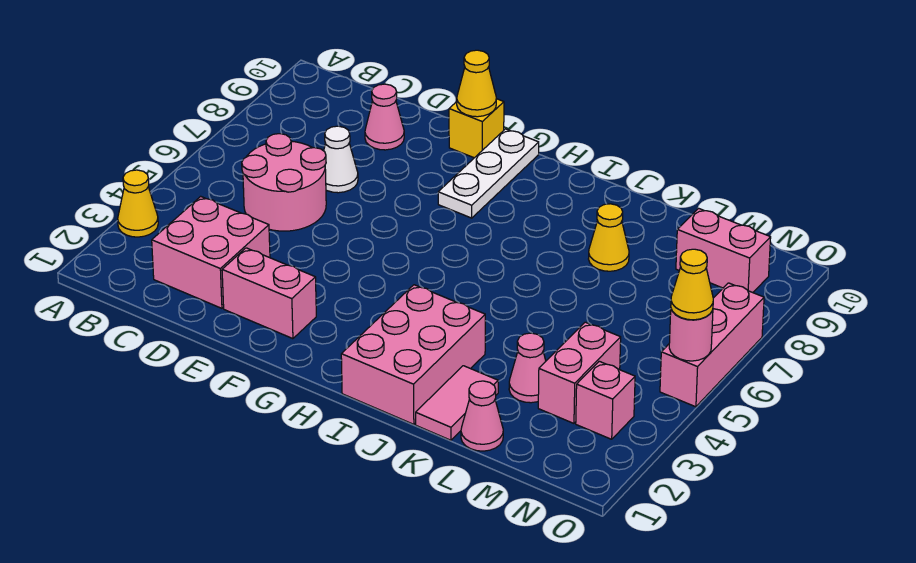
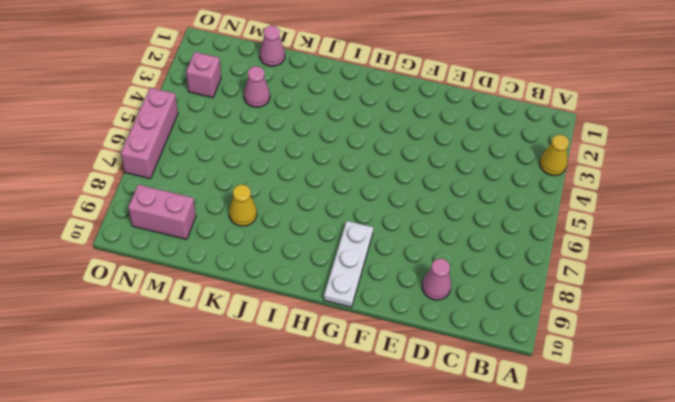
none -> pink brick C2:D3 level 1
none -> pink round brick C5:D6 level 1
none -> white cone D7 level 1

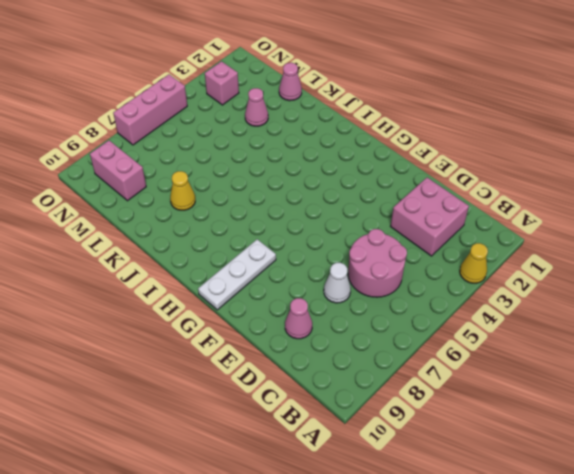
none -> pink brick E2:F2 level 1
none -> yellow brick F10 level 1
none -> pink brick I1:J3 level 1

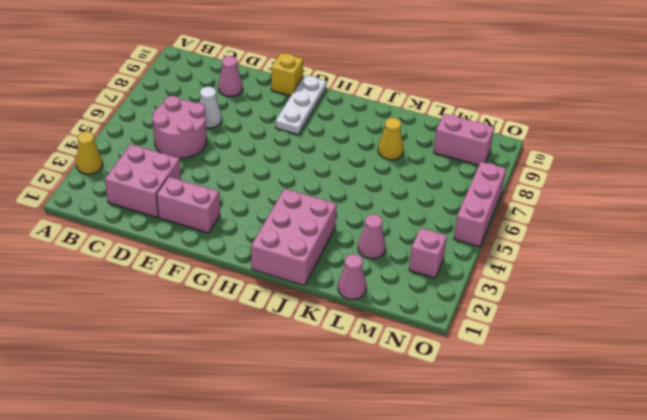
none -> pink tile K1:K2 level 1
none -> pink brick M3:M4 level 1
none -> yellow cone F10 level 2

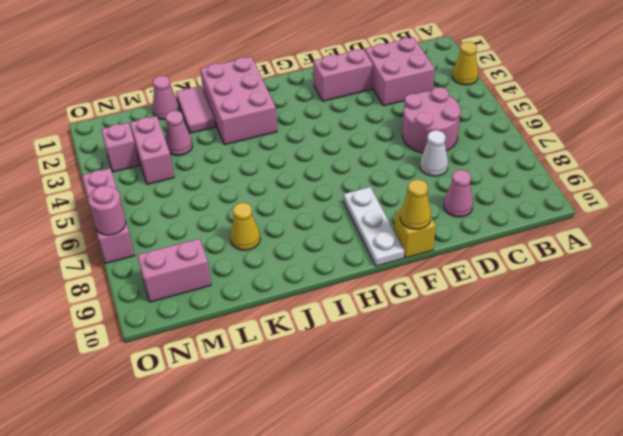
pink round brick O7 level 2 -> pink round brick O5 level 2
none -> yellow cone O5 level 3

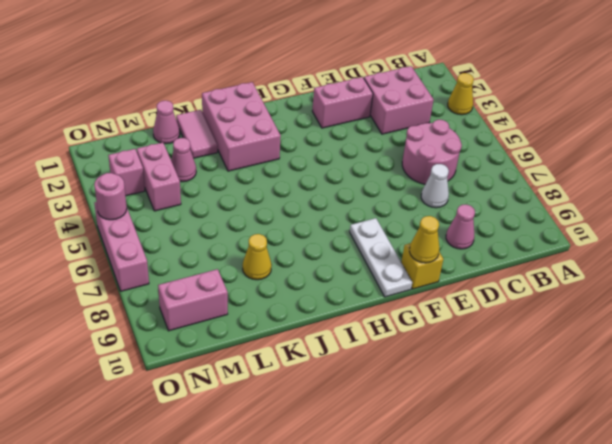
none -> yellow cone O5 level 3

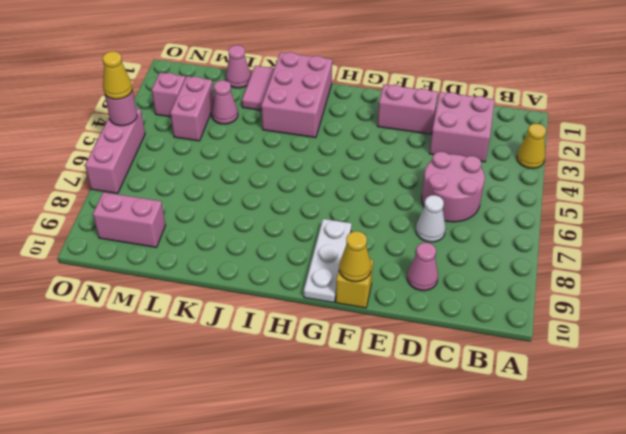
none -> yellow cone K8 level 1

